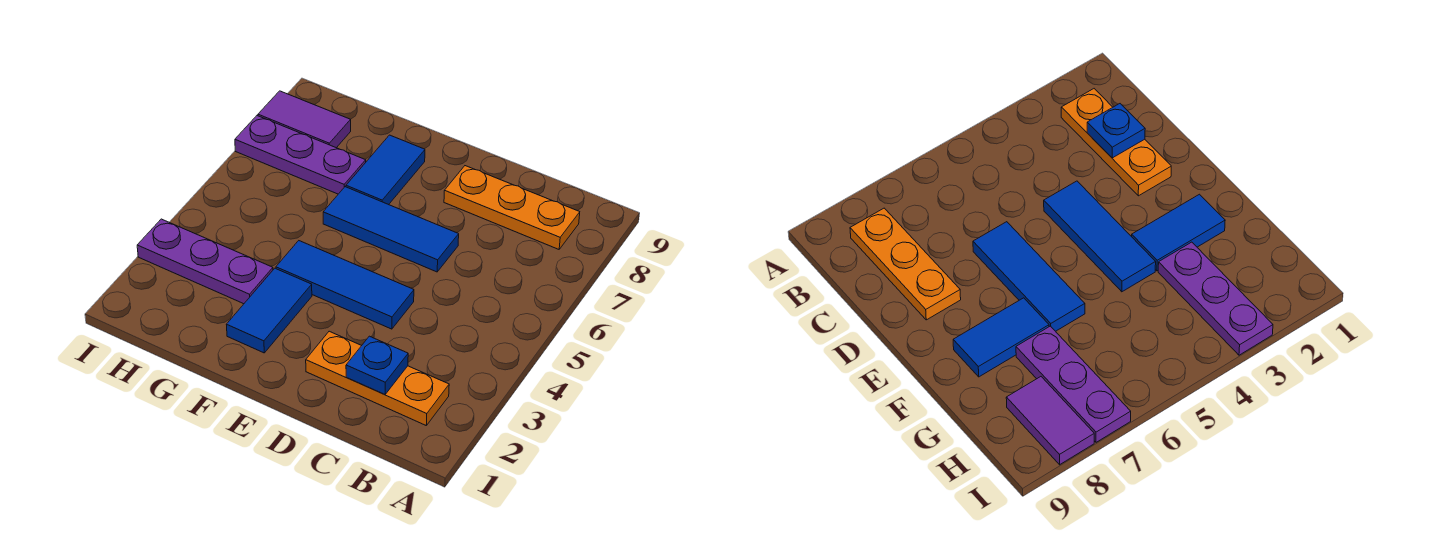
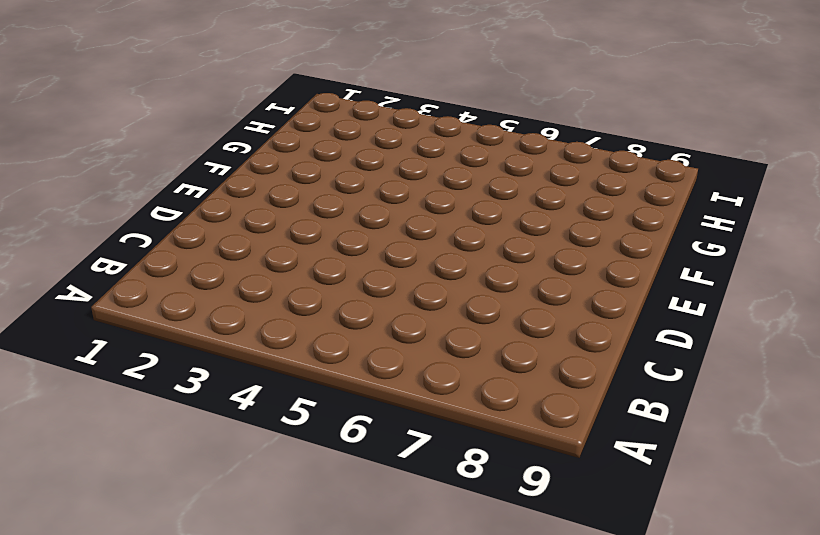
none -> orange plate B2:D2 level 1
none -> orange plate B8:D8 level 1

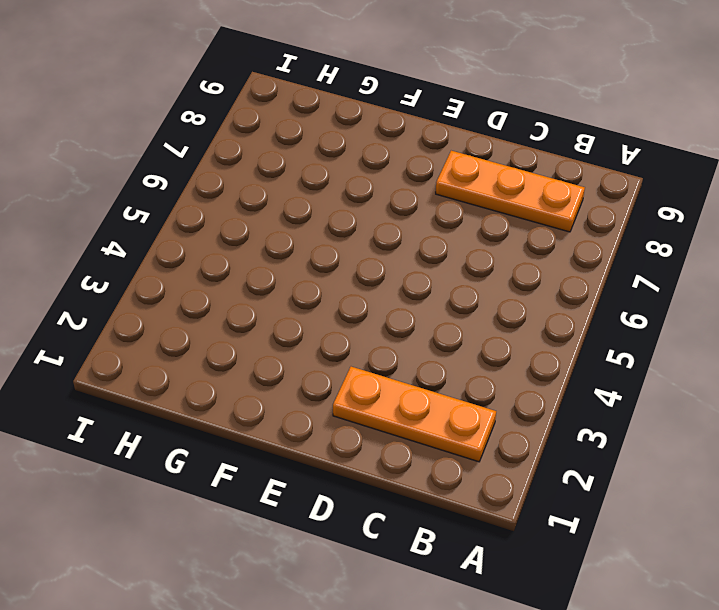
none -> blue tile D4:F4 level 1
none -> blue tile D6:F6 level 1

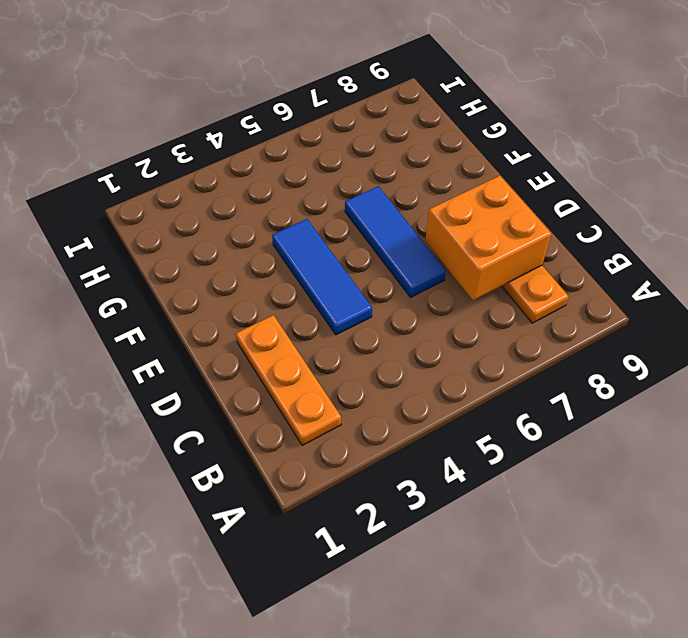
orange brick C7:D8 level 2 -> none
none -> blue tile F2:F3 level 1
none -> blue tile F7:F8 level 1

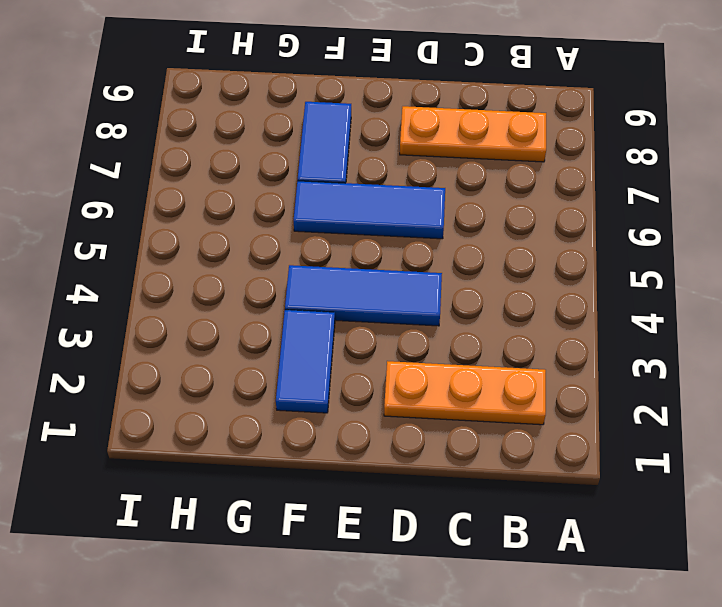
none -> purple plate G3:I3 level 1
none -> purple plate G7:I7 level 1

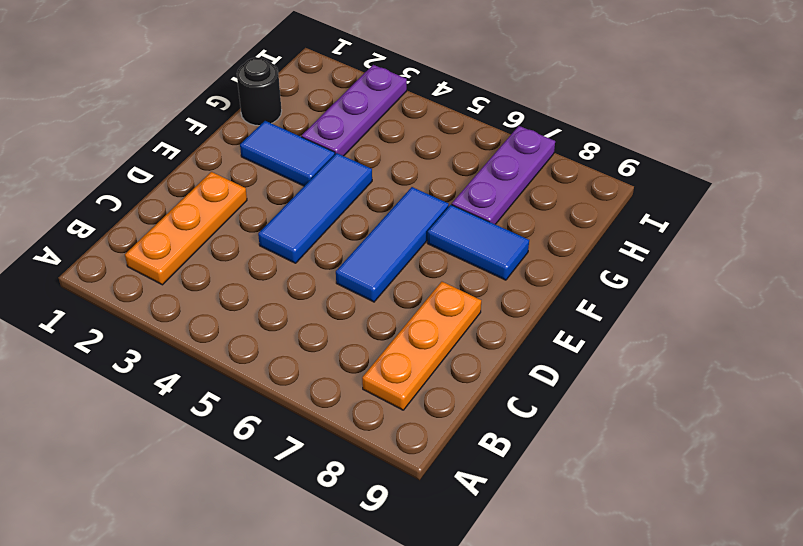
black round brick G1 level 1 -> none
none -> purple tile H8:I8 level 1
none -> blue plate C2 level 2

